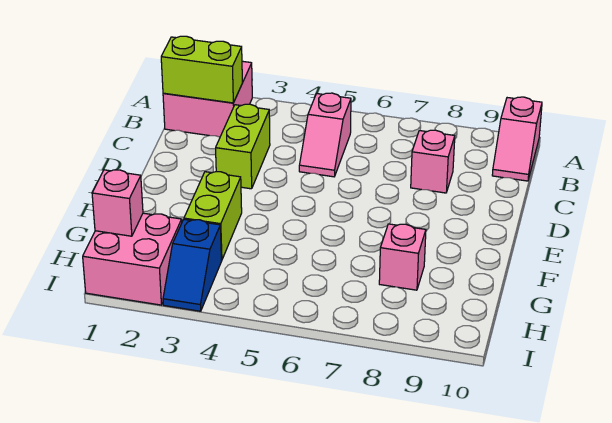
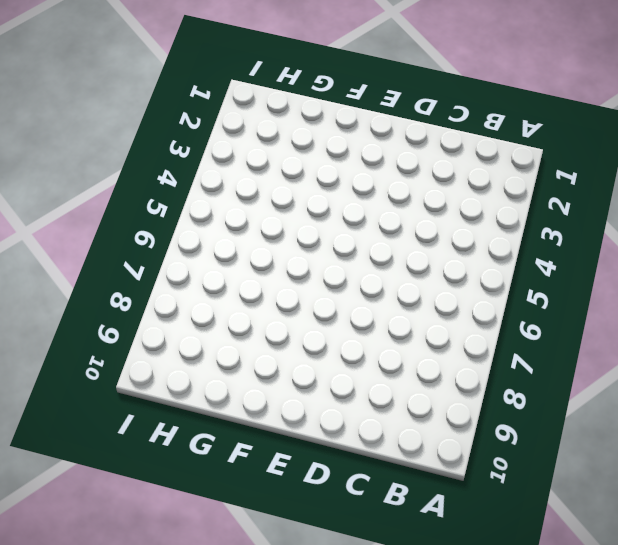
none -> pink brick A1:B2 level 1
none -> pink slope A10:B10 level 1 top A

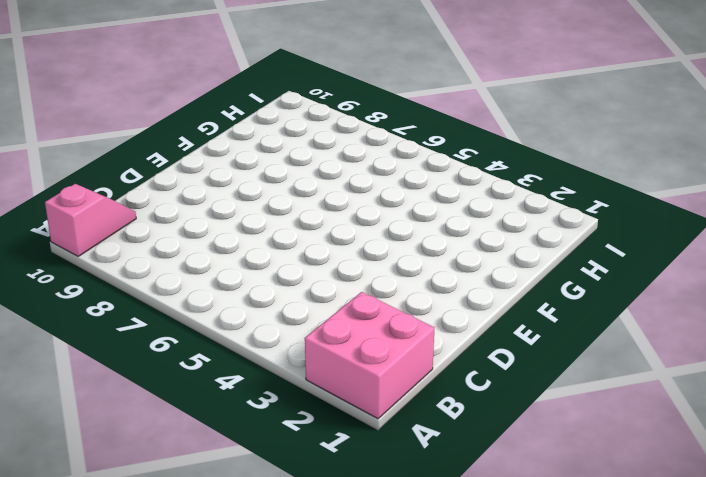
none -> pink slope B5:C5 level 1 top B
none -> lime brick C3:D3 level 1

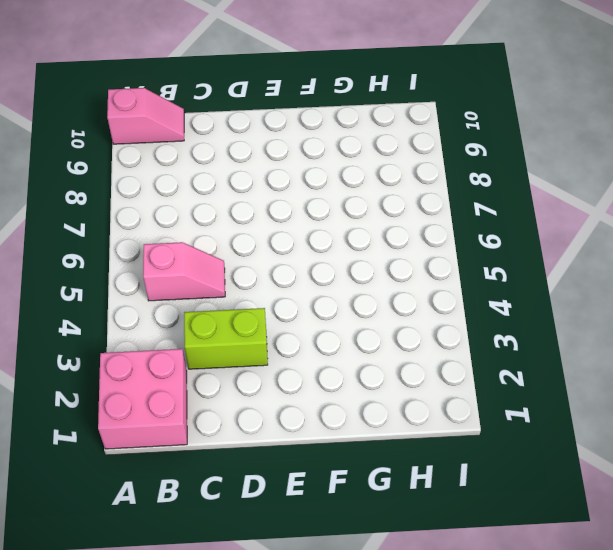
none -> pink brick C8 level 1
none -> lime brick F3:G3 level 1

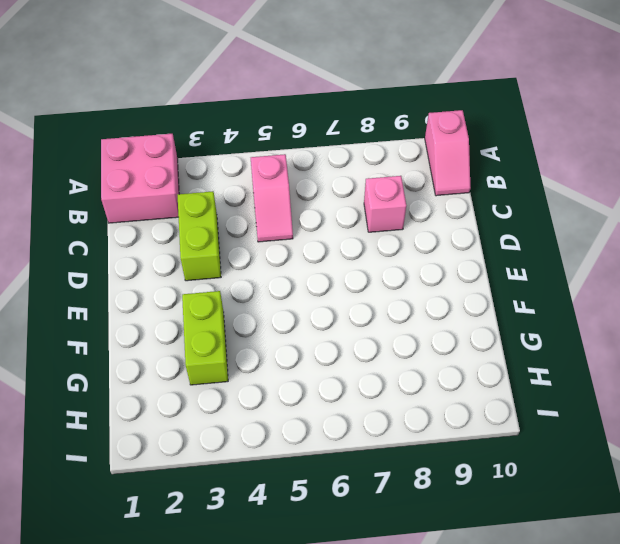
none -> pink brick G8 level 1
none -> pink brick H1:I2 level 1

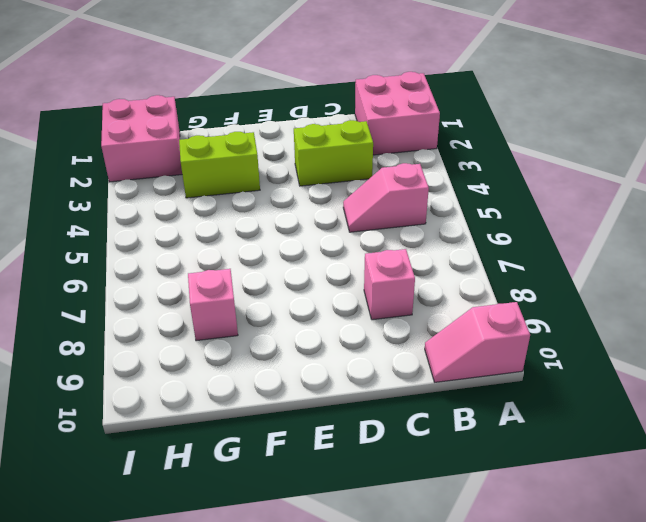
none -> blue slope H3:I3 level 1 top H
none -> lime brick B1:B2 level 2

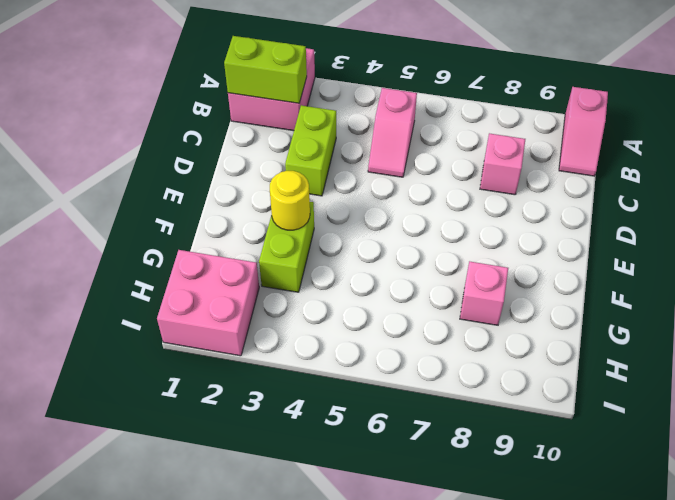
yellow round brick F3 level 2 -> none
none -> blue slope H3:I3 level 1 top H
none -> pink brick H1 level 2

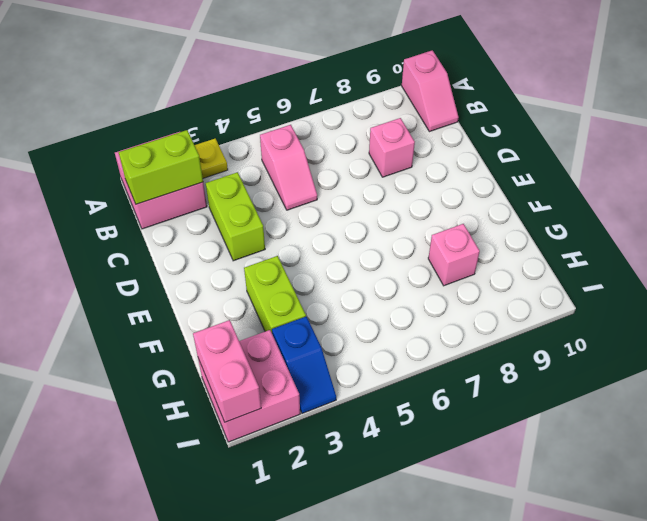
yellow plate A3 level 1 -> none
pink brick H1:I1 level 2 -> pink brick H1 level 2

